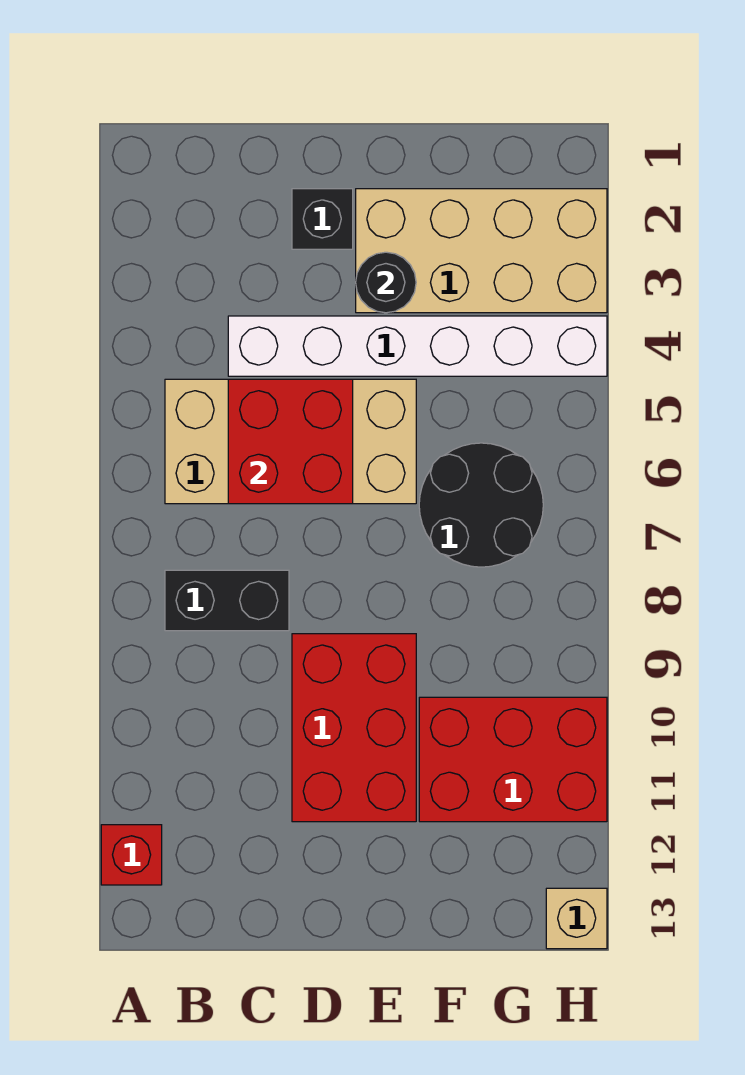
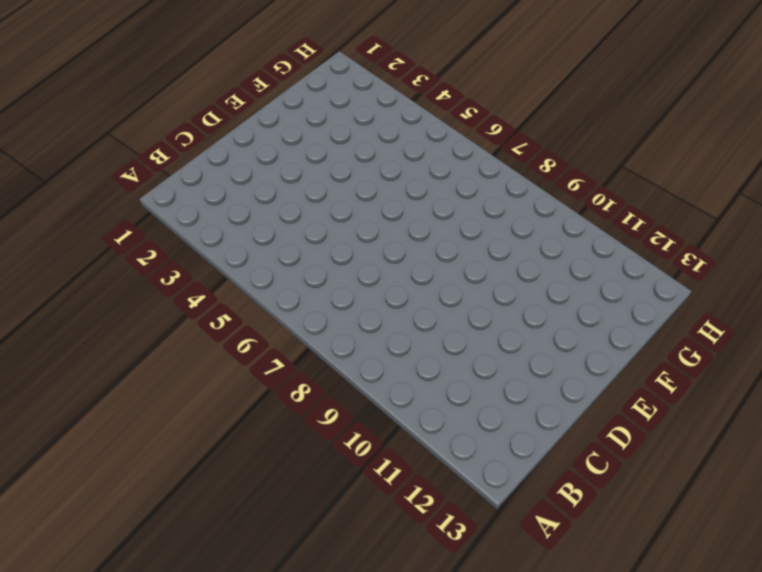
none -> red brick A12 level 1
none -> tan brick B5:E6 level 1
none -> black brick B8:C8 level 1

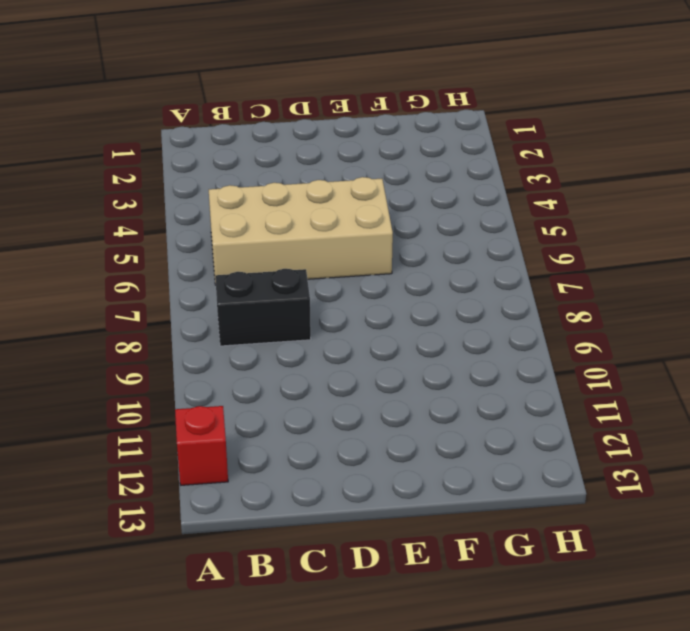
none -> white brick C4:H4 level 1
none -> black brick D2 level 1
none -> red brick D9:E11 level 1

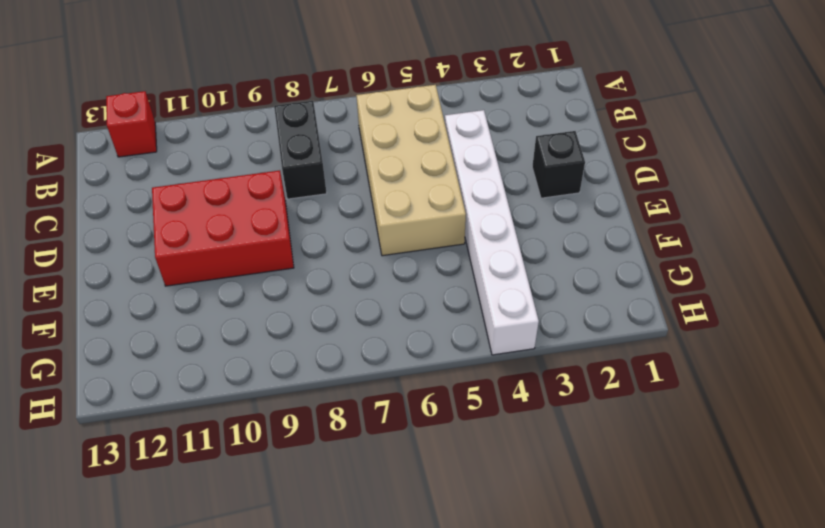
none -> tan brick E2:H3 level 1
none -> black round brick F6:G7 level 1
none -> red brick F10:H11 level 1

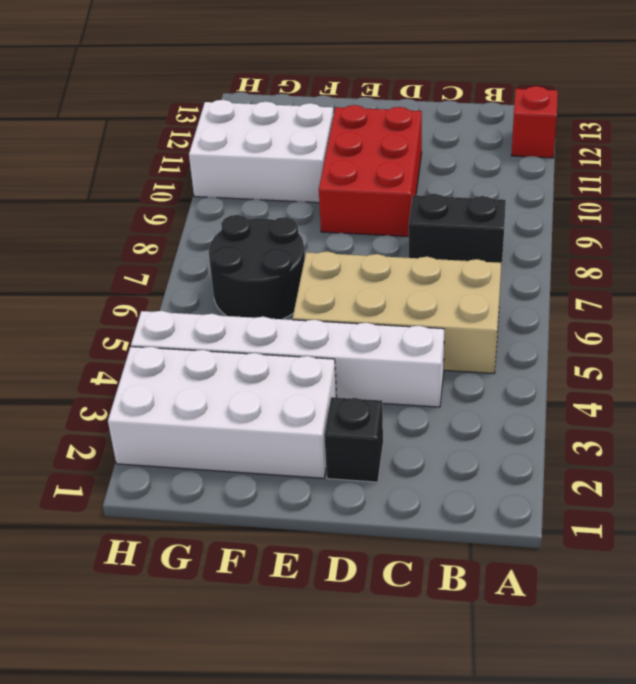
white brick E2:H3 level 1 -> tan brick E2:H3 level 1
white brick F10:H11 level 1 -> red brick F10:H11 level 1
none -> tan brick H13 level 1
none -> red brick C5:D6 level 2
none -> black round brick E3 level 2

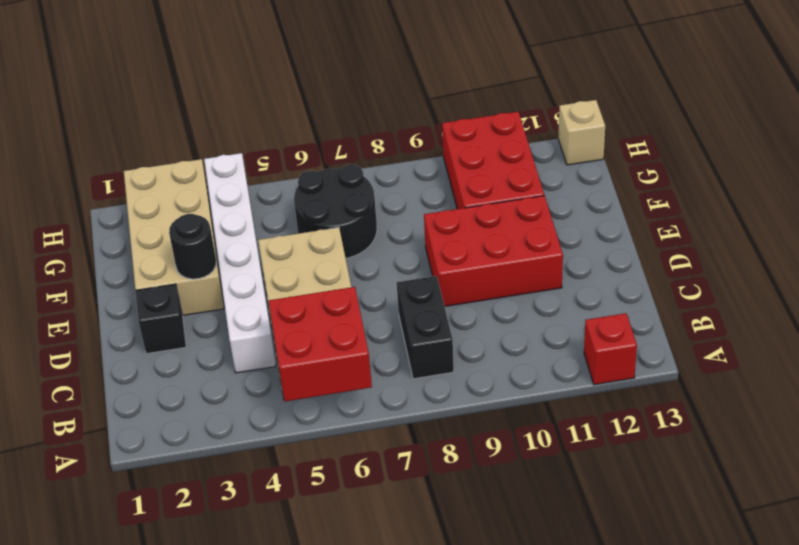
red brick A5:B6 level 2 -> red brick C5:D6 level 2

